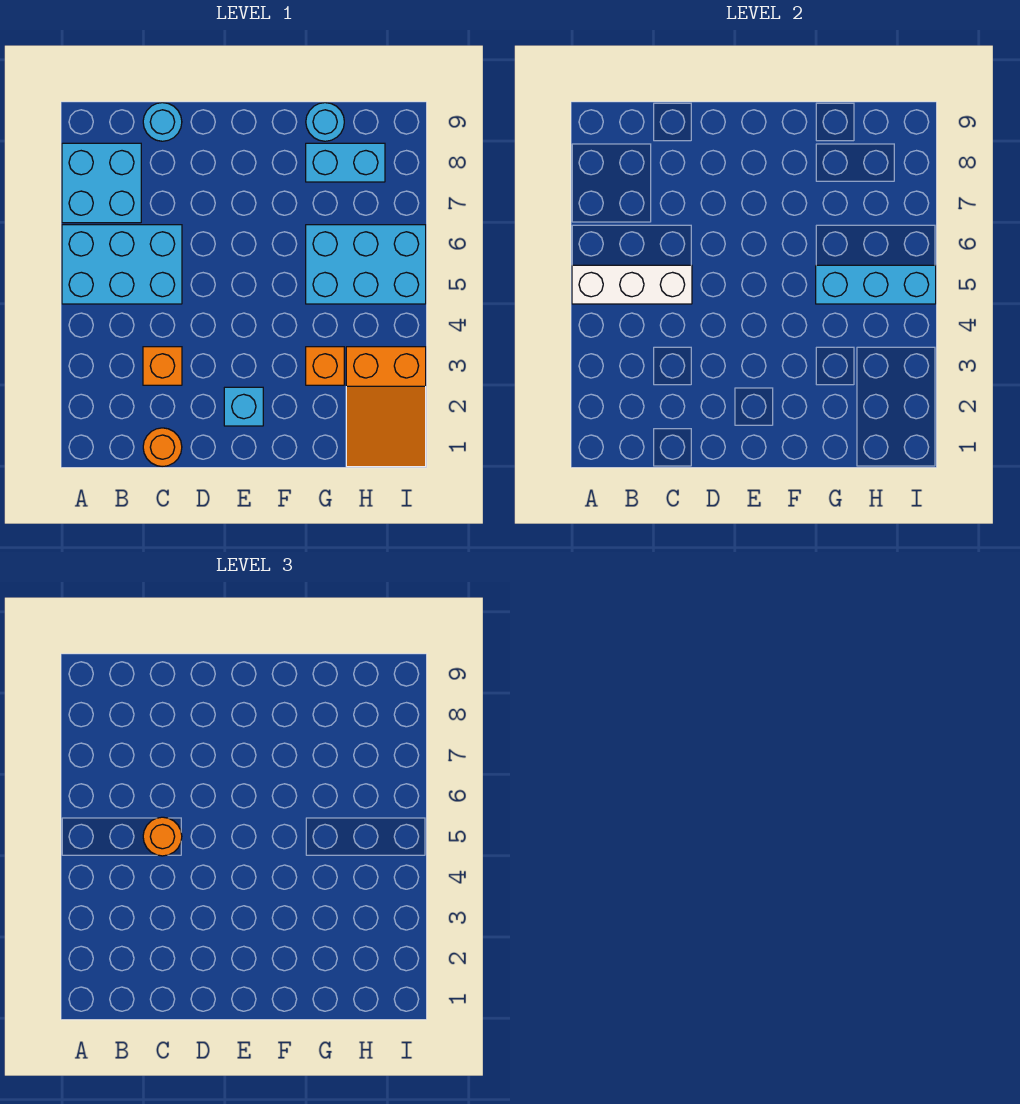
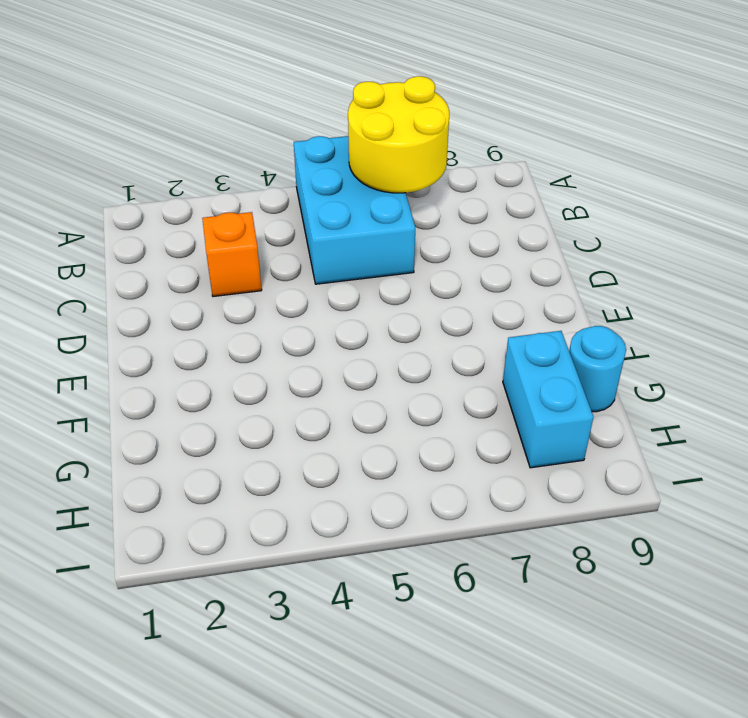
yellow round brick A6:B7 level 2 -> none
none -> cyan brick A7:B8 level 1
none -> orange round brick C1 level 1
none -> cyan round brick C9 level 1

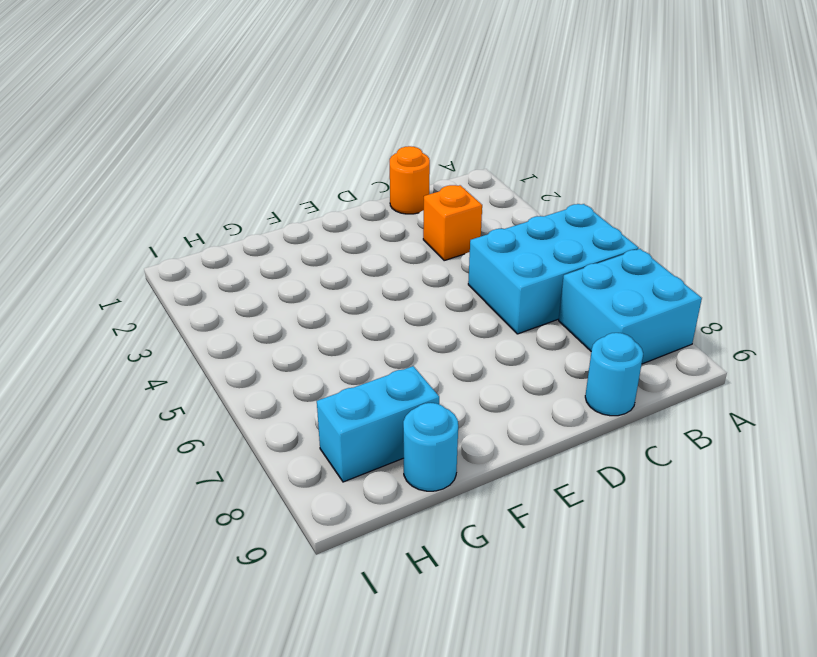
none -> cyan brick E2 level 1
none -> orange brick G3 level 1
none -> cyan brick G5:I6 level 1

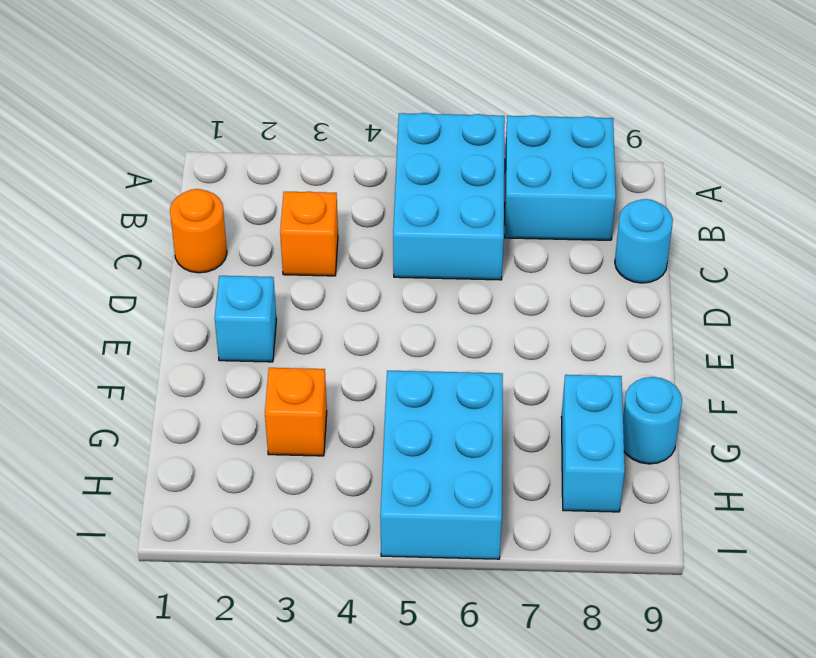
none -> orange slope H1:I3 level 1 top 3
none -> white brick A5:C5 level 2
none -> cyan brick G5:I5 level 2

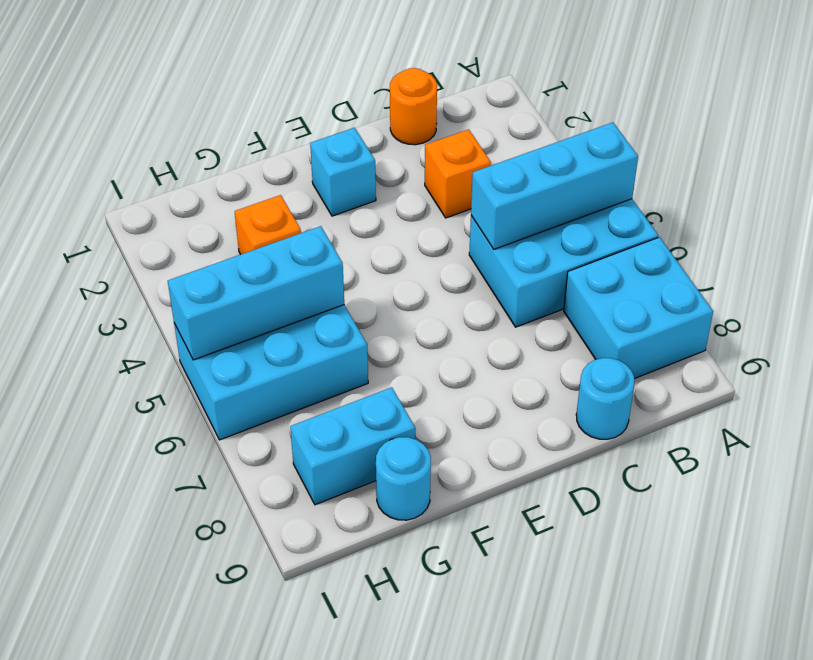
cyan brick A5:C5 level 2 -> white brick A5:C5 level 2
none -> orange slope H1:I3 level 1 top 3
none -> orange round brick C5 level 3

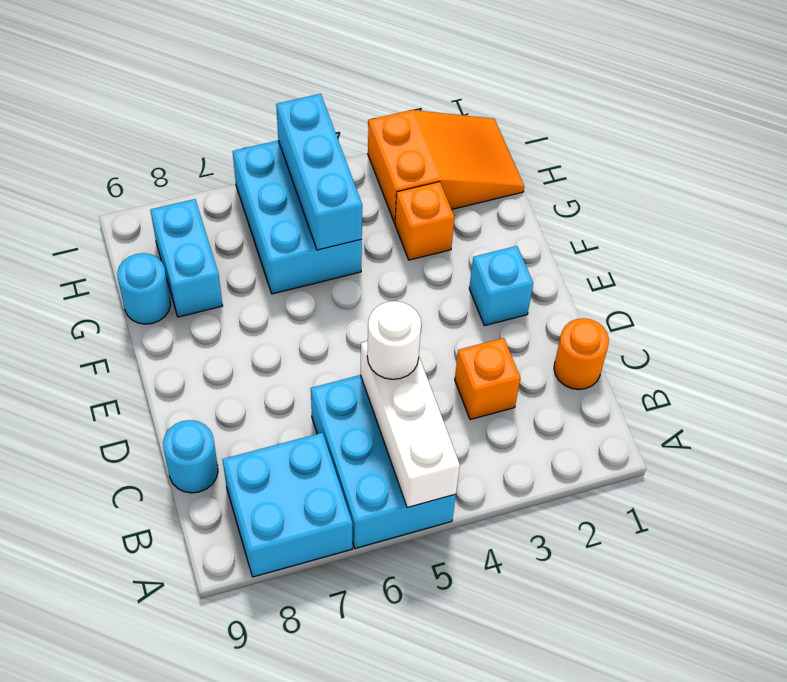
white round brick C5 level 3 -> orange round brick C5 level 3

